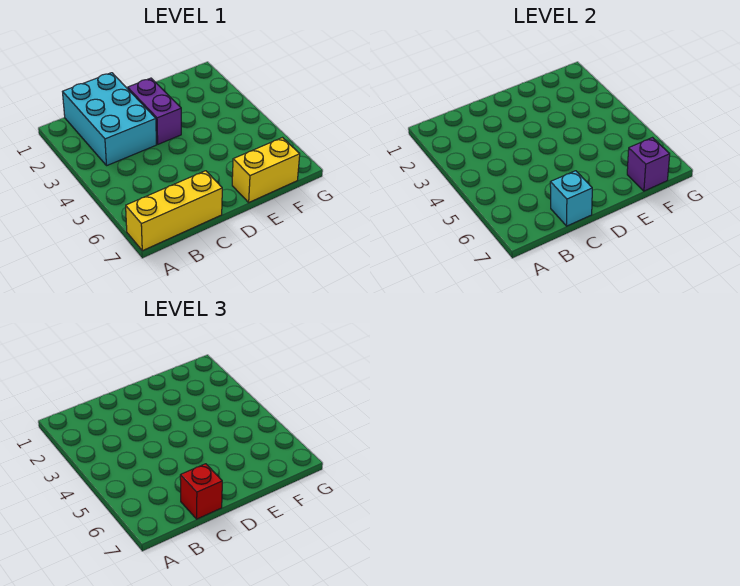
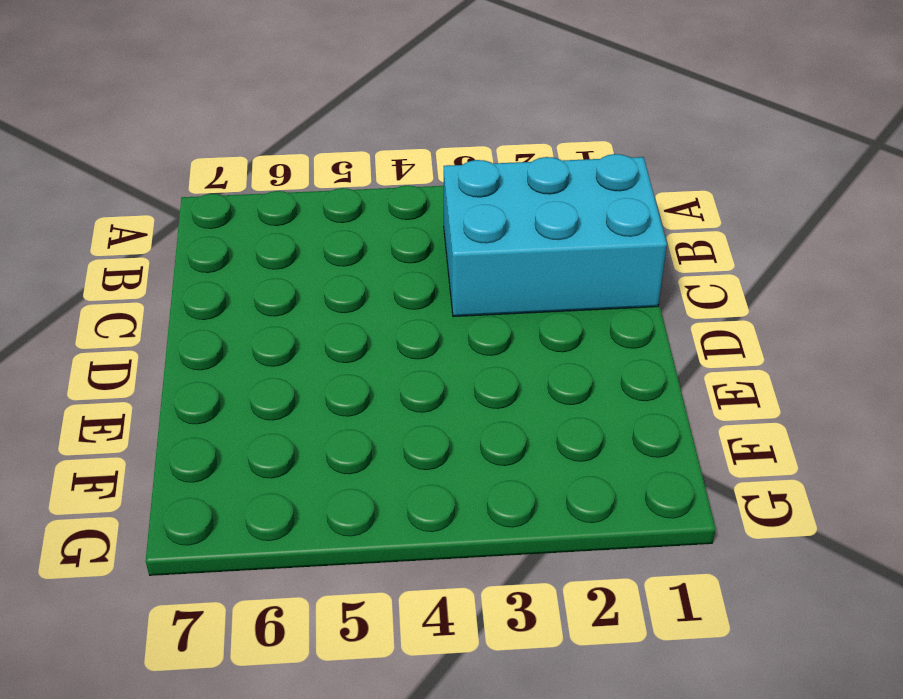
none -> yellow brick A7:C7 level 1
none -> purple brick D2:D3 level 1

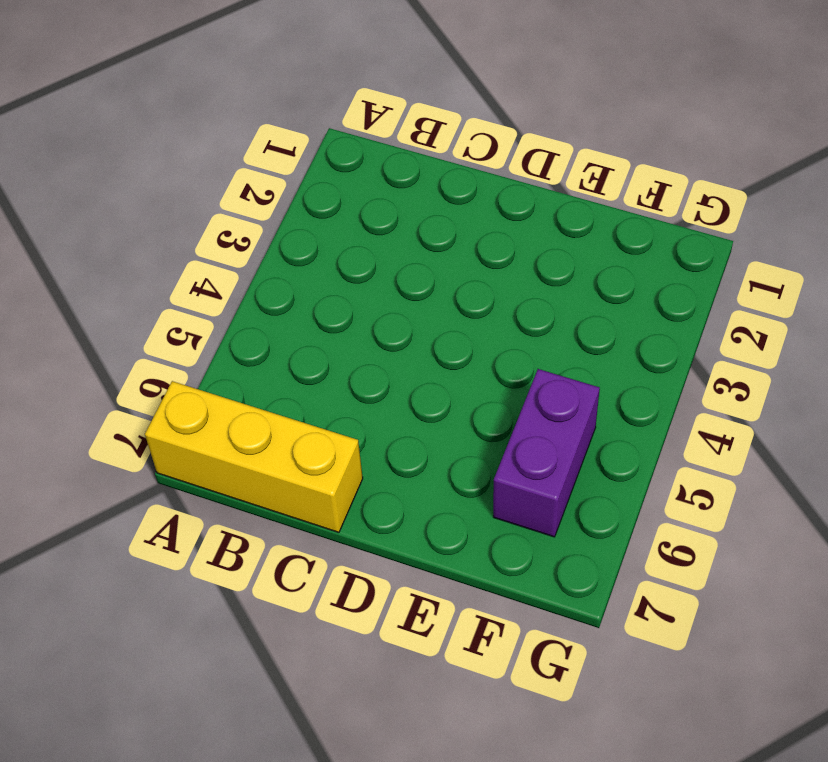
purple brick F5:F6 level 1 -> purple brick D2:D3 level 1
none -> cyan brick B1:C3 level 1
none -> yellow brick E7:F7 level 1

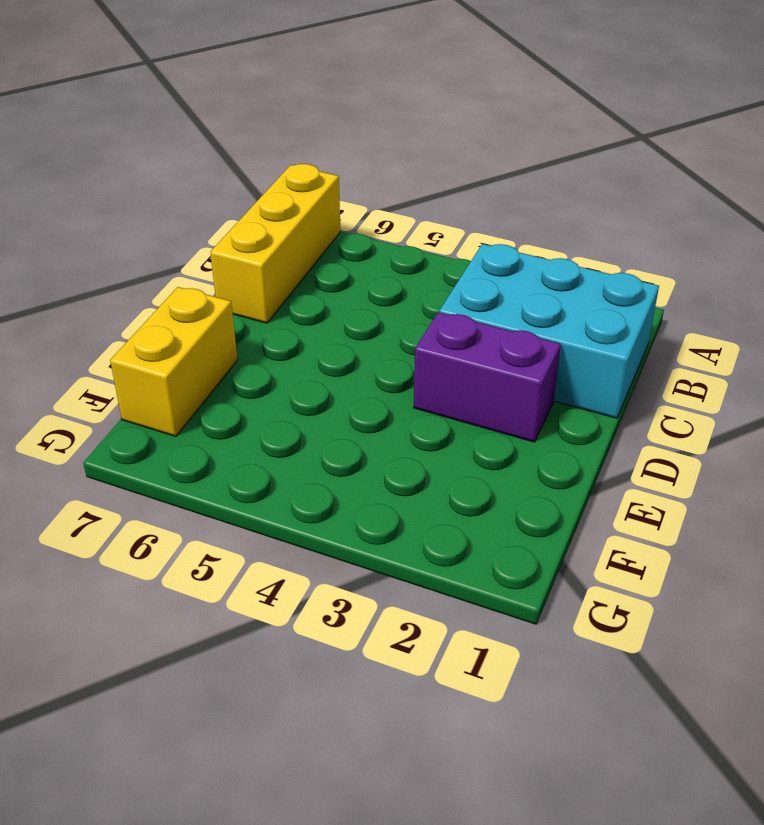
none -> cyan brick C7 level 2
none -> purple brick F7 level 2

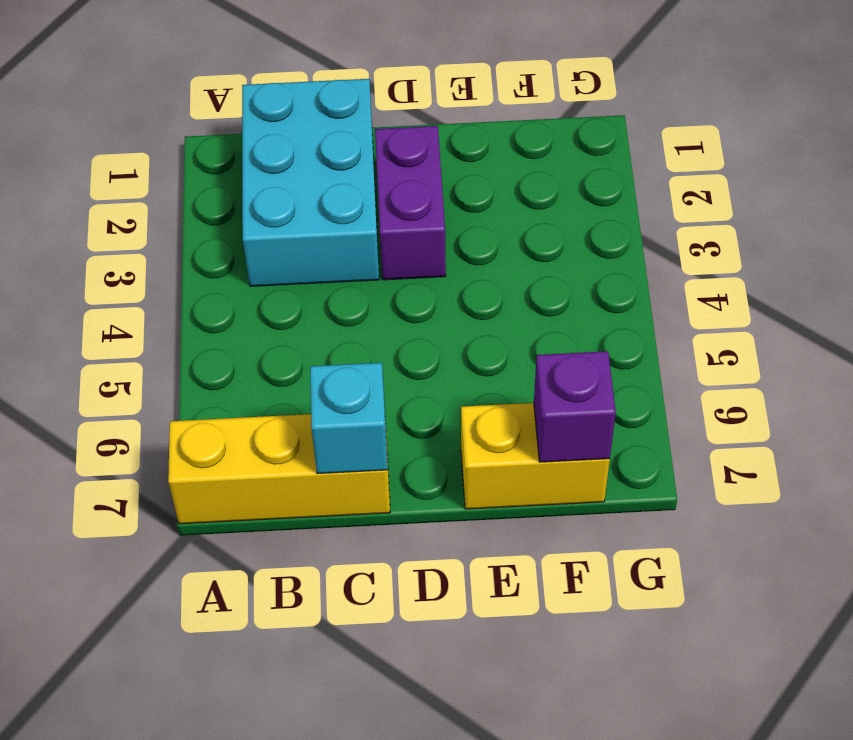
none -> red brick C7 level 3

